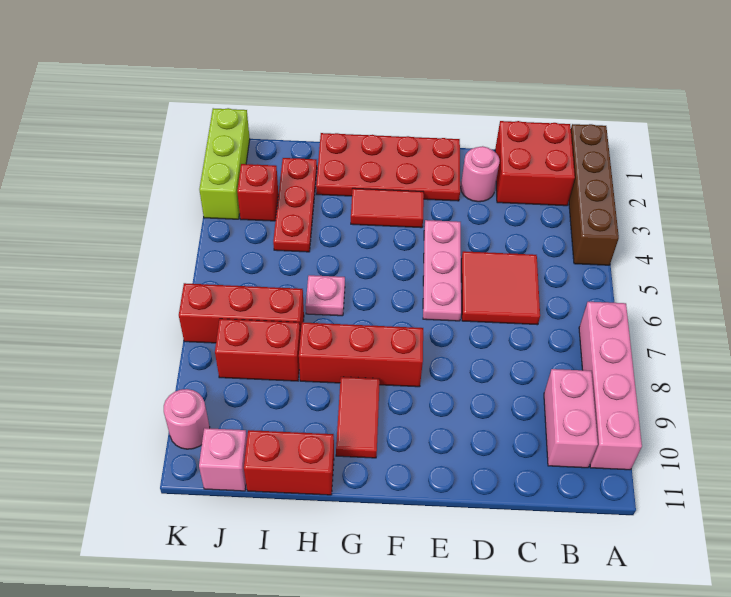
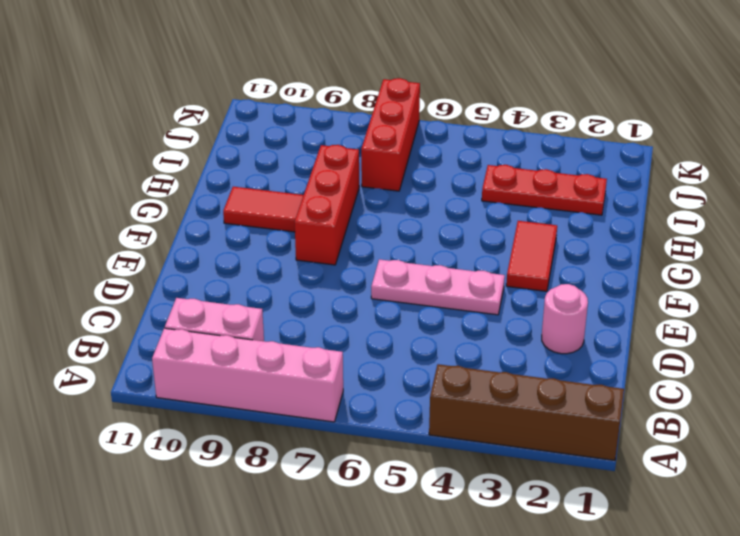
none -> red brick B1:C2 level 1
none -> red tile C5:D6 level 1
none -> red plate E1:H2 level 1

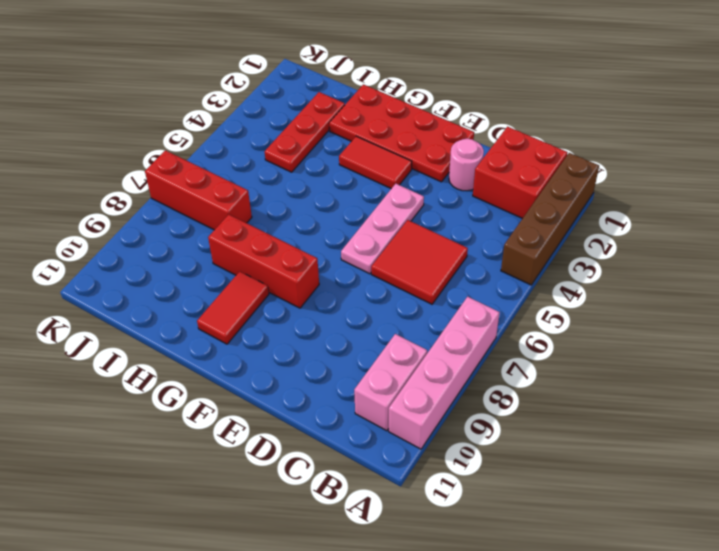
none -> pink plate H6 level 1
none -> red brick H11:I11 level 1
none -> red brick I8:J8 level 1

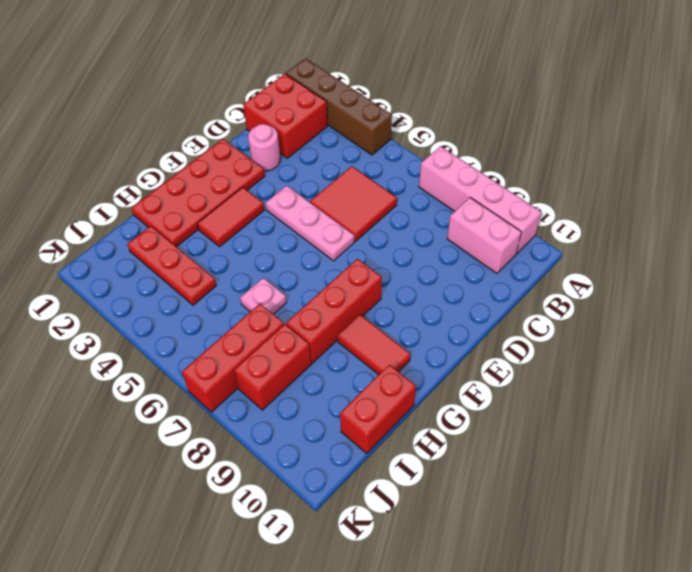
none -> red brick J3 level 1
none -> pink brick J11 level 1
none -> lime brick K1:K3 level 1

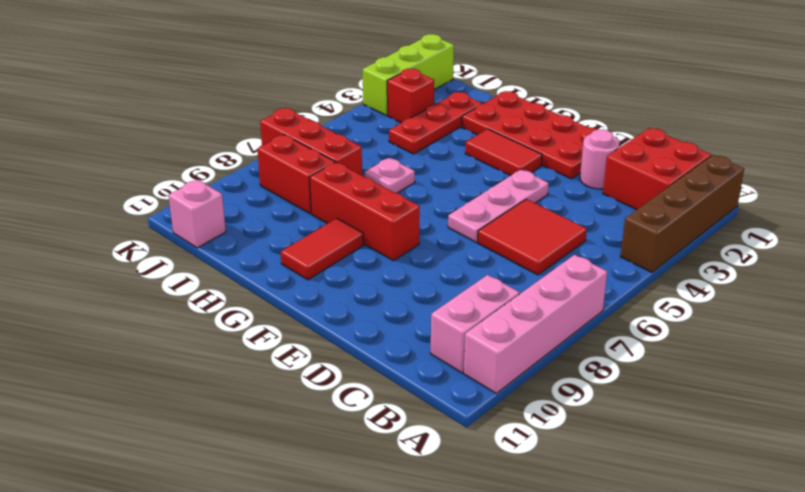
none -> red brick H11:I11 level 1
none -> pink round brick K10 level 1

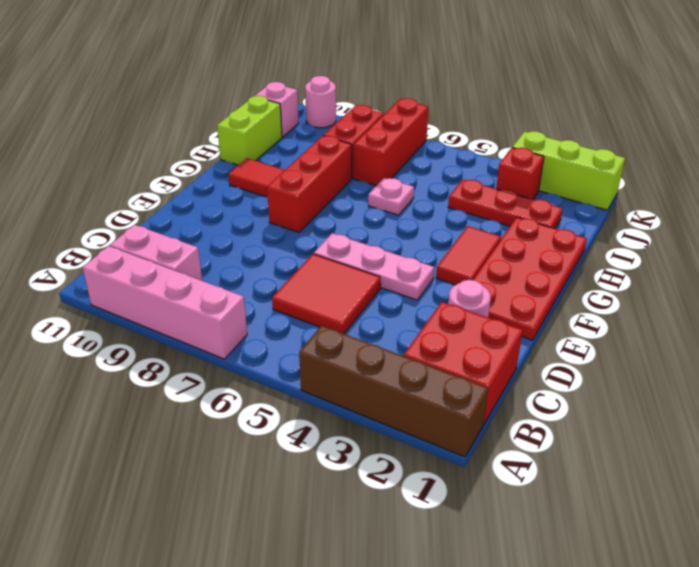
lime brick H11:I11 level 1 -> red brick H11:I11 level 1

